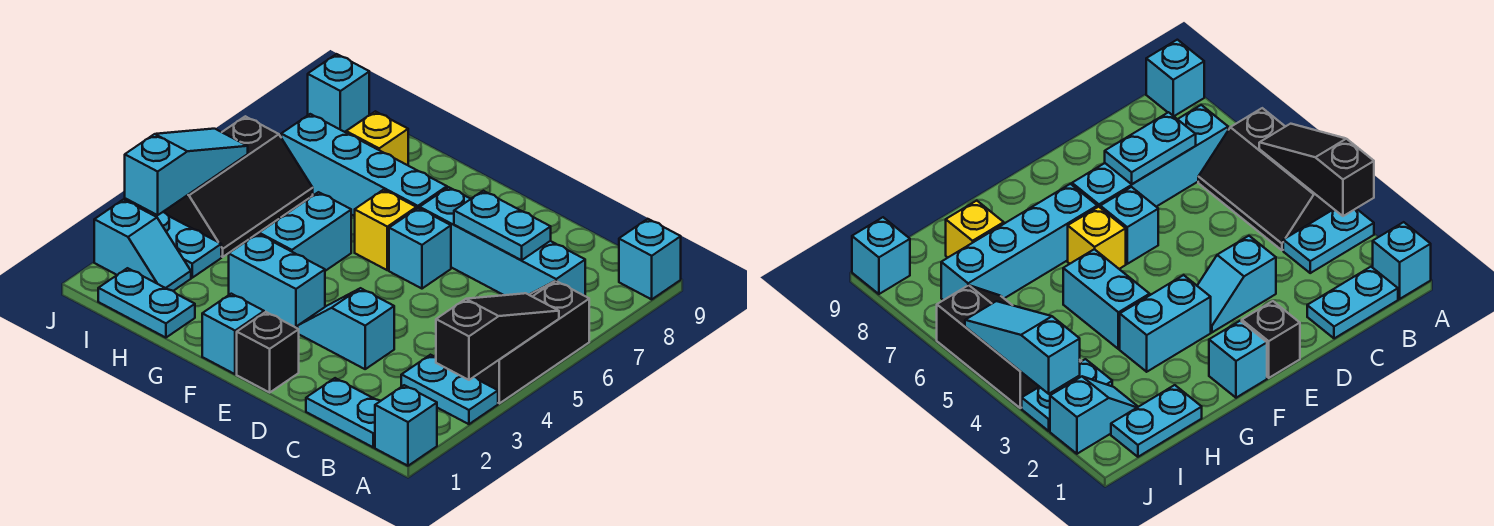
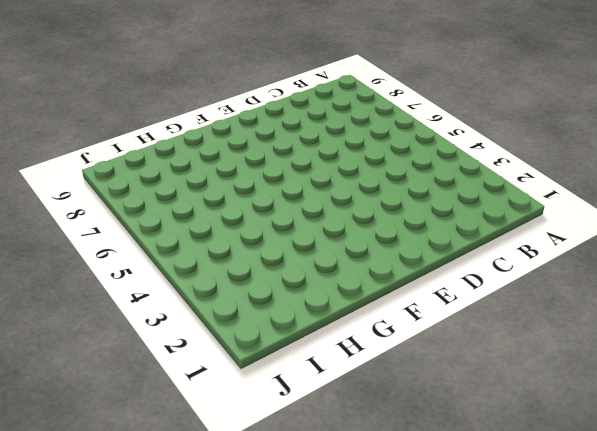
none -> cyan brick A1 level 1
none -> cyan plate A3:B3 level 1
none -> black slope A4:B6 level 1 top A

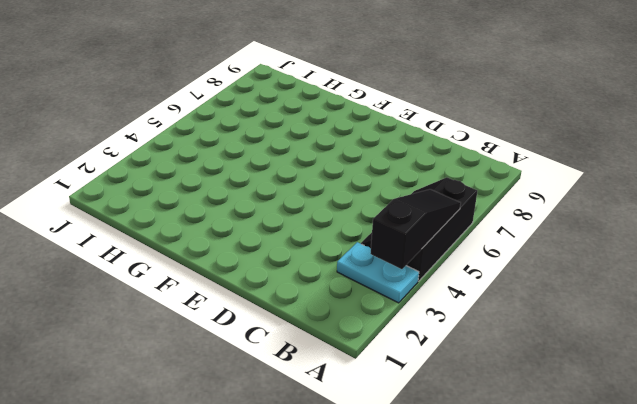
none -> cyan brick A1 level 1
none -> cyan brick A9 level 1
none -> cyan plate B1:C1 level 1

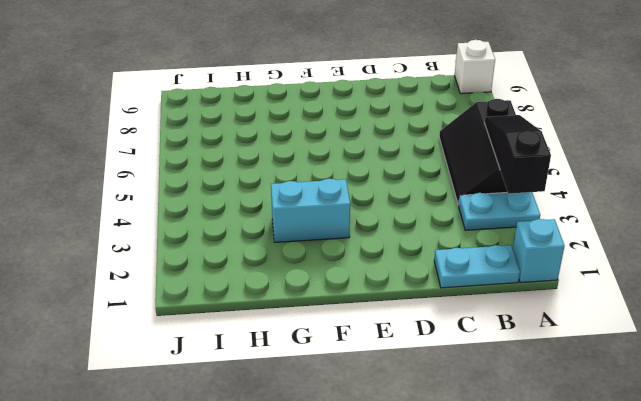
white brick A9 level 1 -> cyan brick A9 level 1
none -> cyan brick B7:E7 level 1
none -> cyan slope D3:E3 level 1 top D
none -> black brick E1 level 1

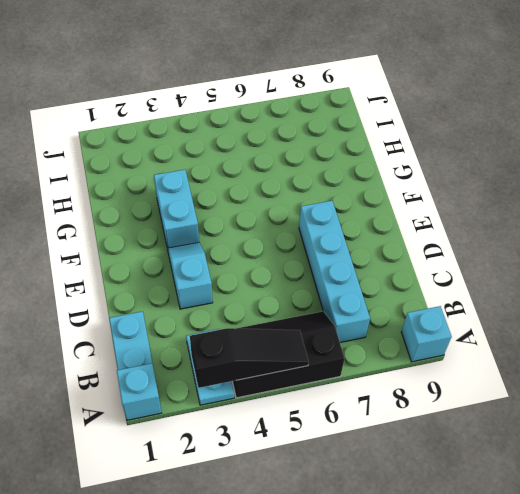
none -> black brick E1 level 1
none -> cyan brick E6 level 1
none -> cyan brick F1 level 1

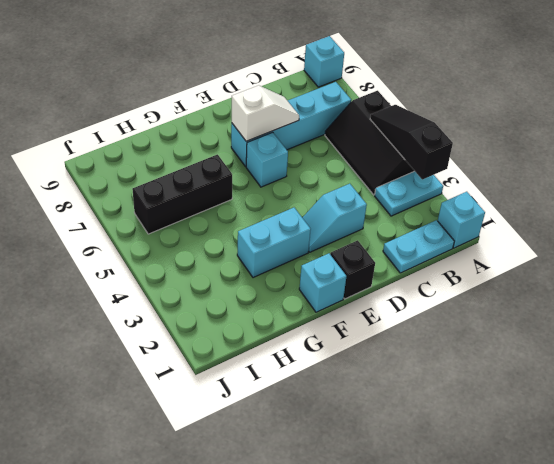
white slope D7:E7 level 2 top E -> cyan plate C7:D7 level 2
black brick G6:I6 level 1 -> black slope I4:J6 level 1 top J
none -> yellow brick F6 level 1
none -> cyan brick F7:I7 level 1
none -> cyan brick G4:G5 level 1

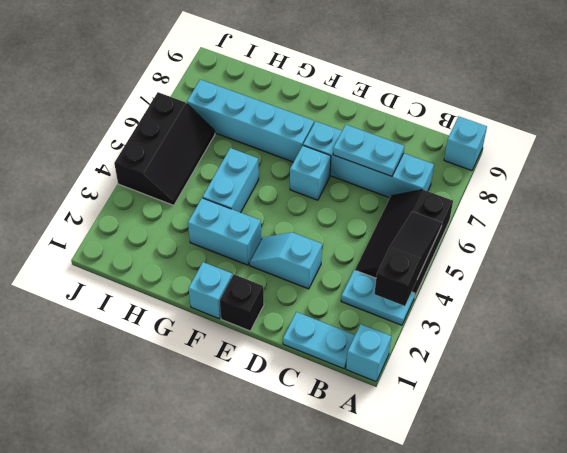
none -> yellow brick F6 level 1
none -> cyan plate H1:I1 level 1
none -> yellow brick H8 level 1

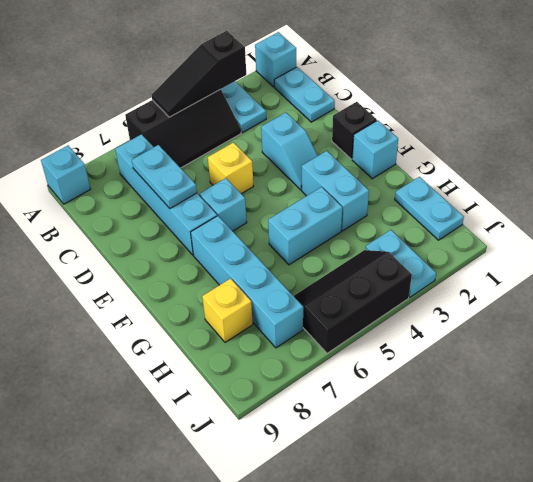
yellow brick D5 level 1 -> yellow brick F6 level 1
none -> cyan slope I2:J2 level 1 top J
none -> cyan brick J9 level 1
none -> cyan slope J3:J5 level 2 top 3

